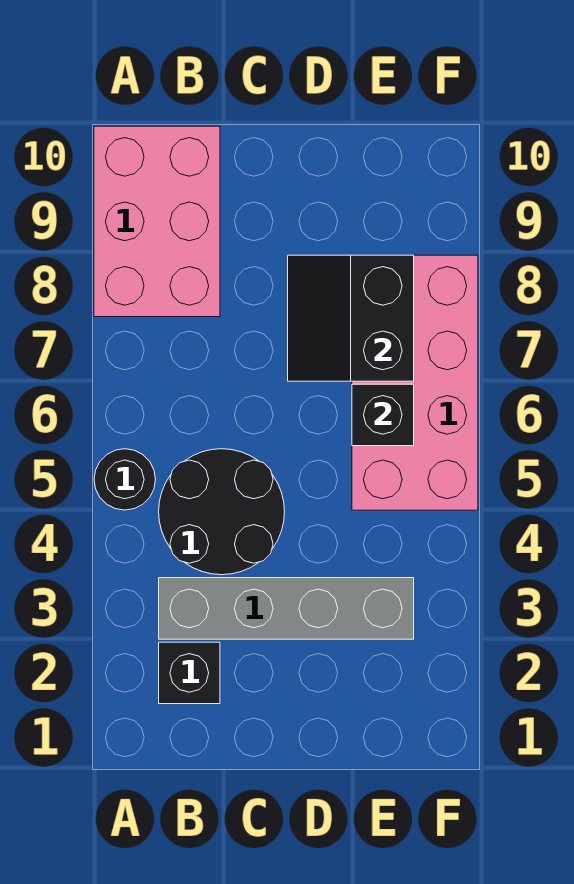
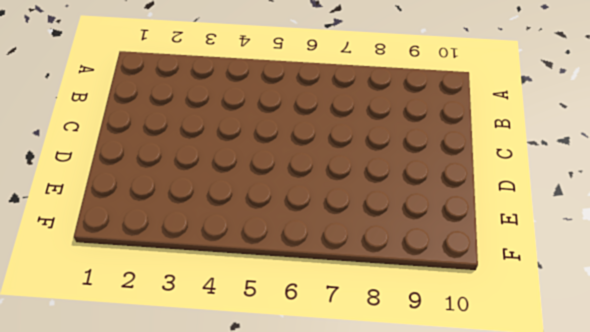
none -> black round brick A5 level 1
none -> pink brick A8:B10 level 1

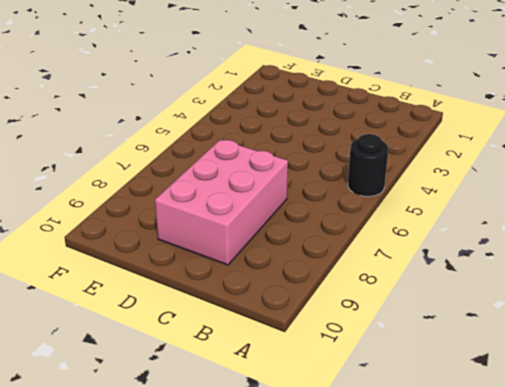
pink brick C7:D9 level 1 -> pink brick A8:B10 level 1
none -> black brick B2 level 1
none -> grey brick B3:E3 level 1

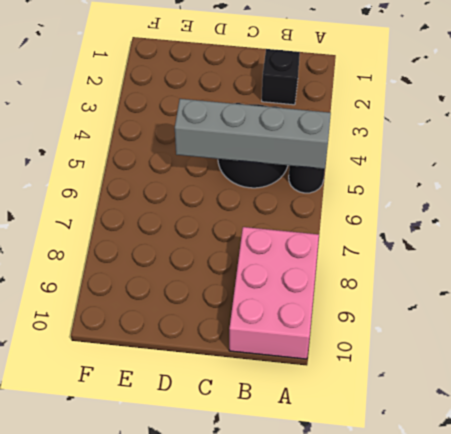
grey brick A5:D5 level 2 -> grey brick B3:E3 level 1
none -> pink brick E5:F8 level 1
none -> black slope D7:E8 level 2 top E

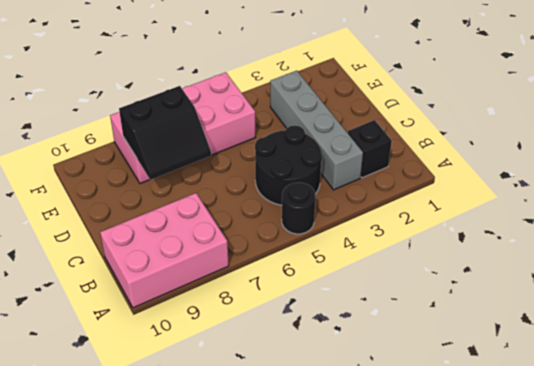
none -> black brick E6 level 2

